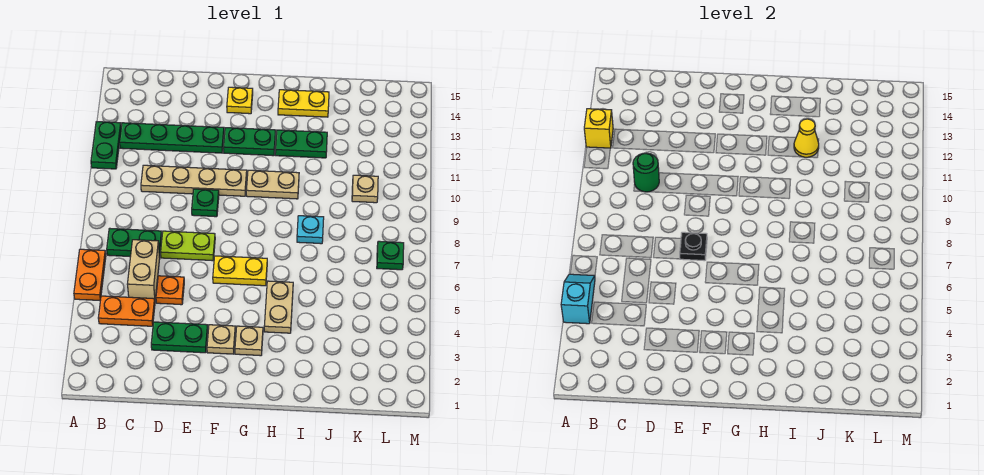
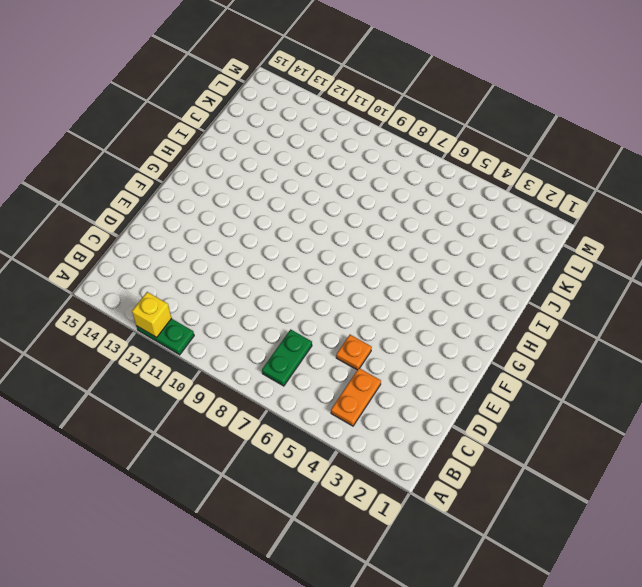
none -> orange plate A5:A6 level 1
none -> green plate B12:E12 level 1
none -> tan brick C5:C6 level 1

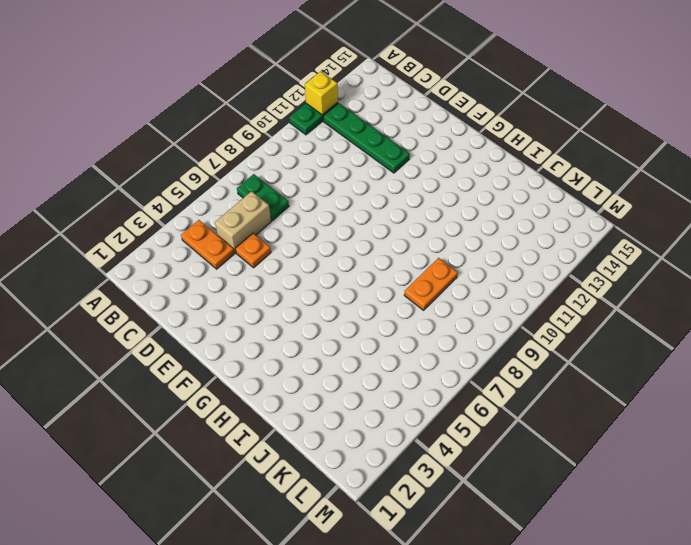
orange plate J8:J9 level 1 -> orange plate A5:A6 level 1
none -> tan plate C10:F10 level 1
none -> green plate D3:E3 level 1
none -> lime plate D7:E7 level 1

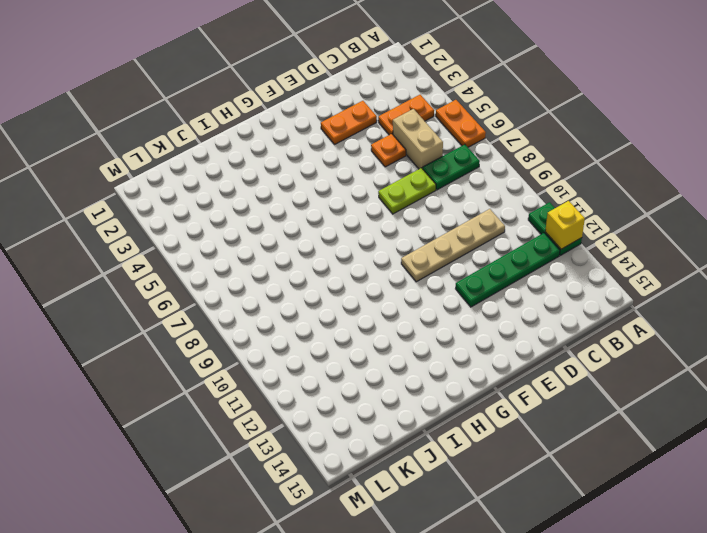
orange plate D3:E3 level 1 -> green plate D3:E3 level 1
none -> green plate E9 level 1
none -> tan plate F3 level 1
none -> yellow plate F6:G6 level 1

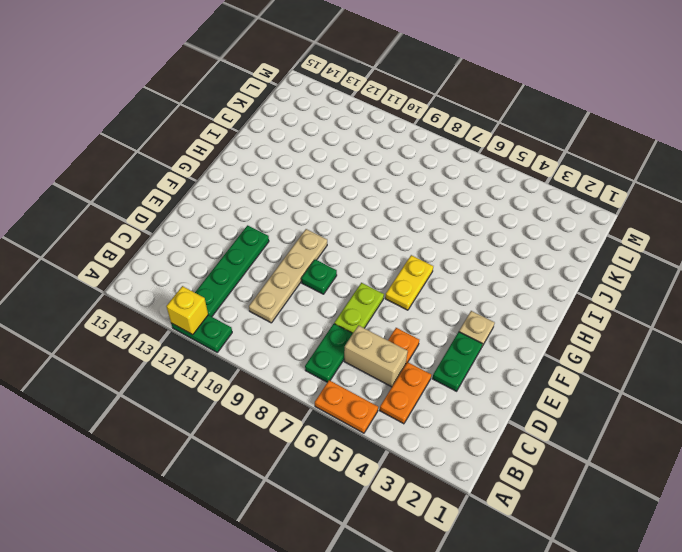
none -> green plate F12:G12 level 1
none -> yellow plate F14 level 1
none -> tan plate G3 level 1

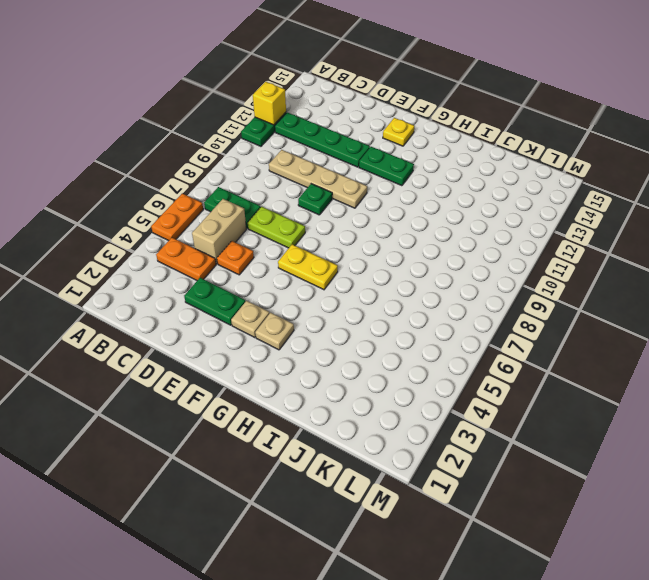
none -> tan plate G10:H10 level 1
none -> tan plate H4:H5 level 1
none -> green plate H12:I12 level 1

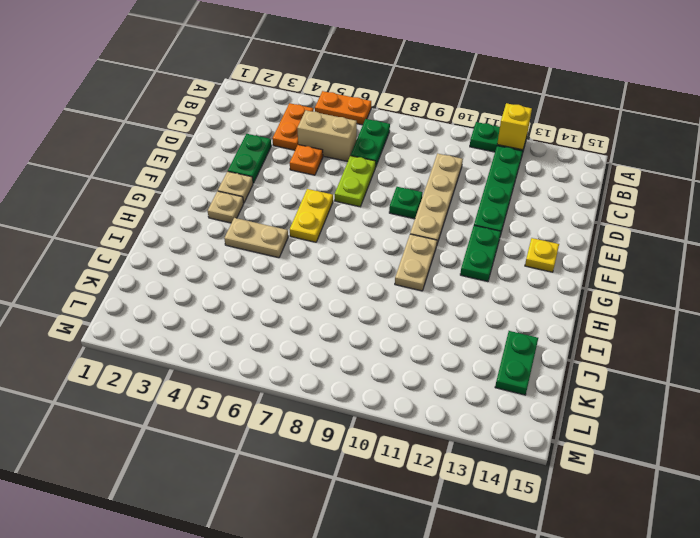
green plate J14:K14 level 1 -> green plate H12:I12 level 1
none -> yellow plate H14:I14 level 1
none -> cyan plate I8 level 1
none -> tan plate K10 level 1

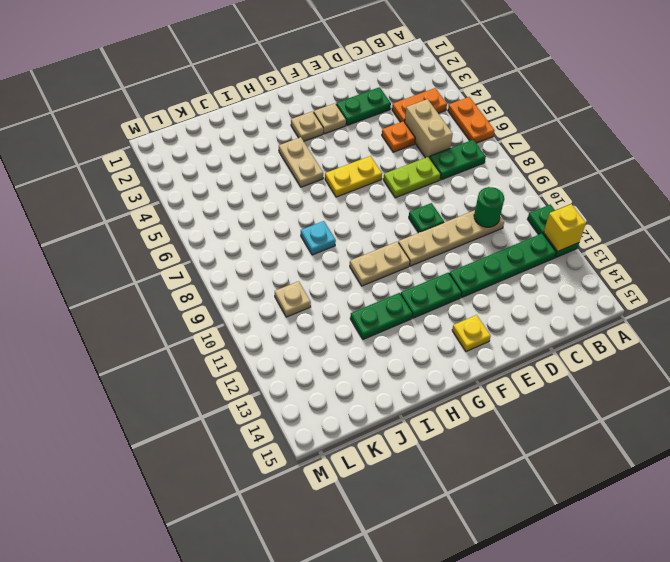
none -> yellow plate H14:I14 level 1
none -> green plate L7 level 1
none -> cyan slope A4:A5 level 2 top 4

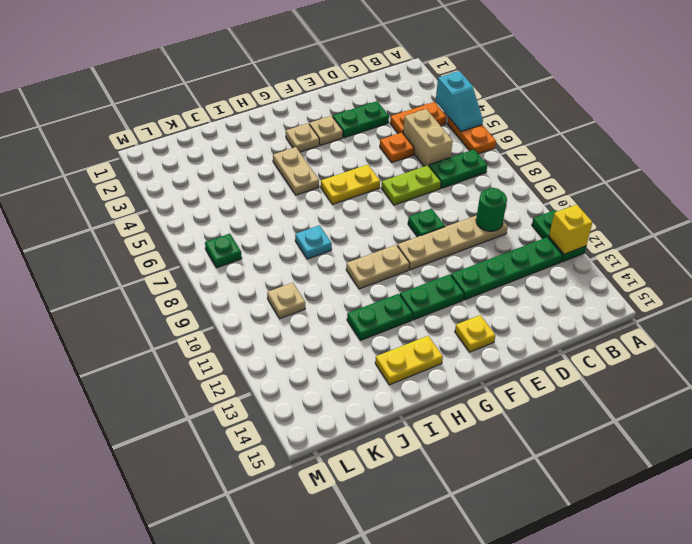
none -> black plate E7 level 2
none -> yellow cone I12 level 2

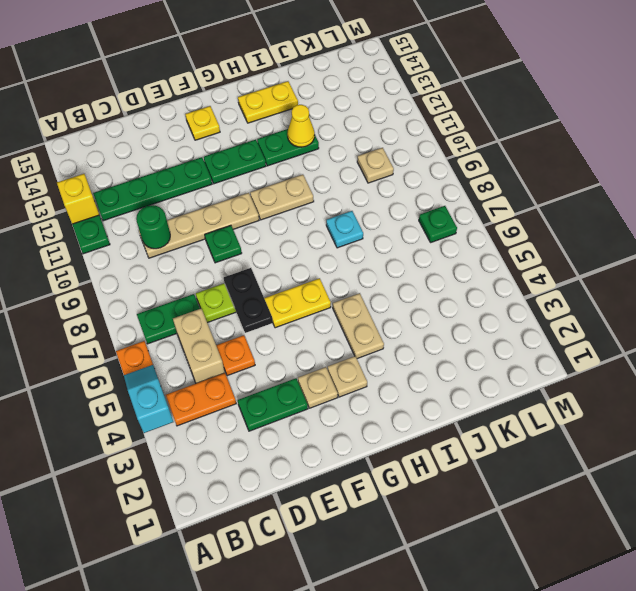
black plate E6:E7 level 2 -> black plate E7 level 2

